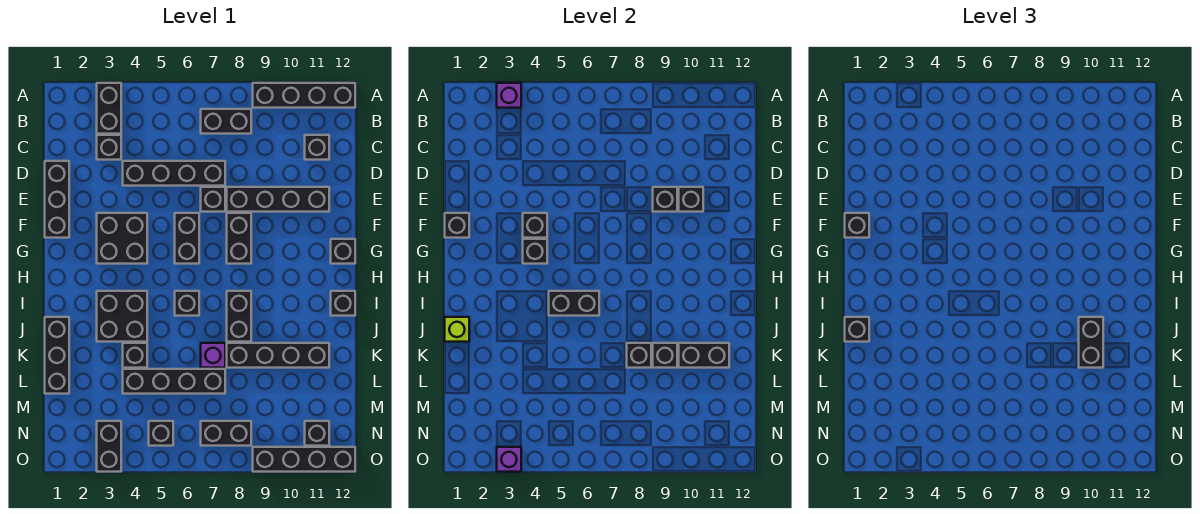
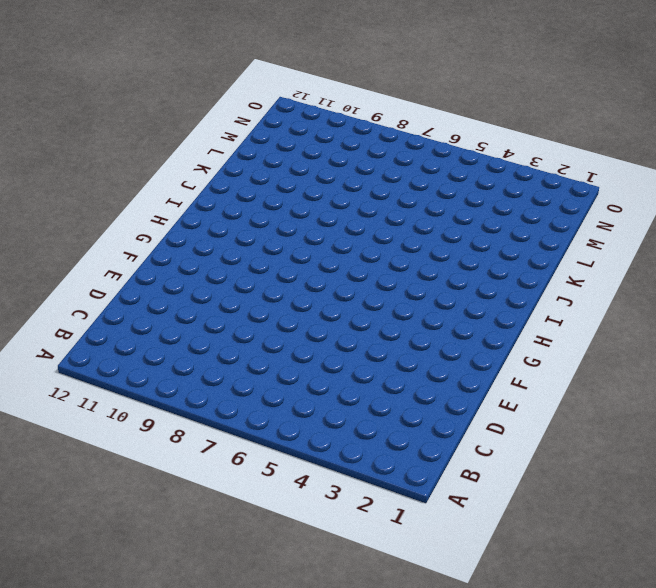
none -> black brick A3:B3 level 1
none -> black brick A9:A12 level 1
none -> black brick B7:B8 level 1
none -> black brick C3 level 1

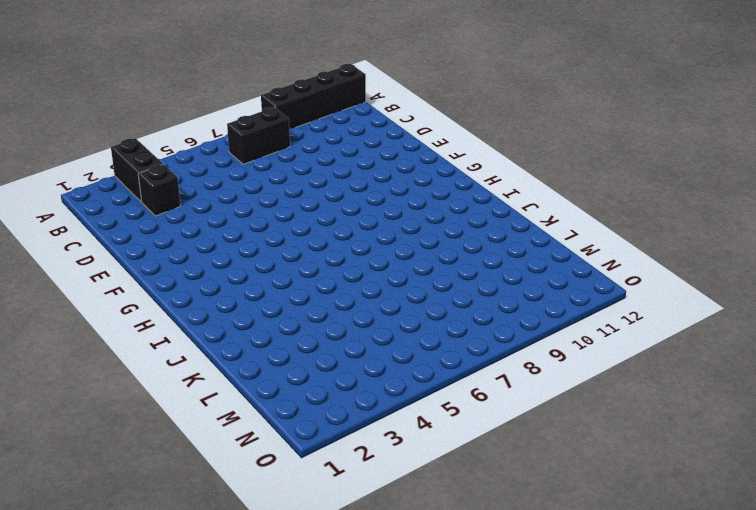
none -> black brick C11 level 1
none -> black brick D1:F1 level 1
none -> black brick D4:D7 level 1
none -> black brick E7 level 1

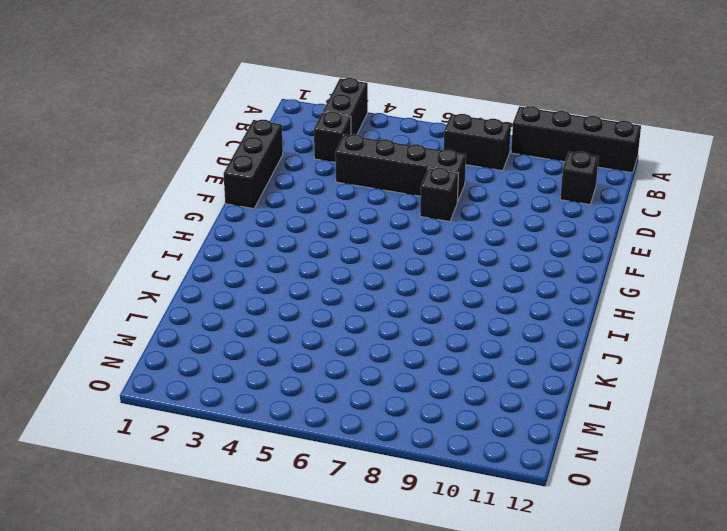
none -> black brick E8:E11 level 1
none -> black brick F3:G4 level 1
none -> black brick F6:G6 level 1
none -> black brick F8:G8 level 1

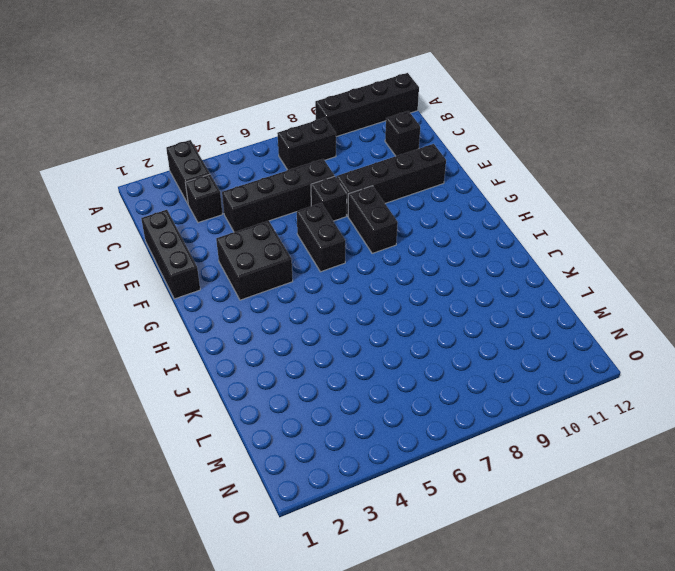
none -> black brick G12 level 1
none -> black brick I3:J4 level 1
none -> black brick I6 level 1
none -> black brick I8:J8 level 1

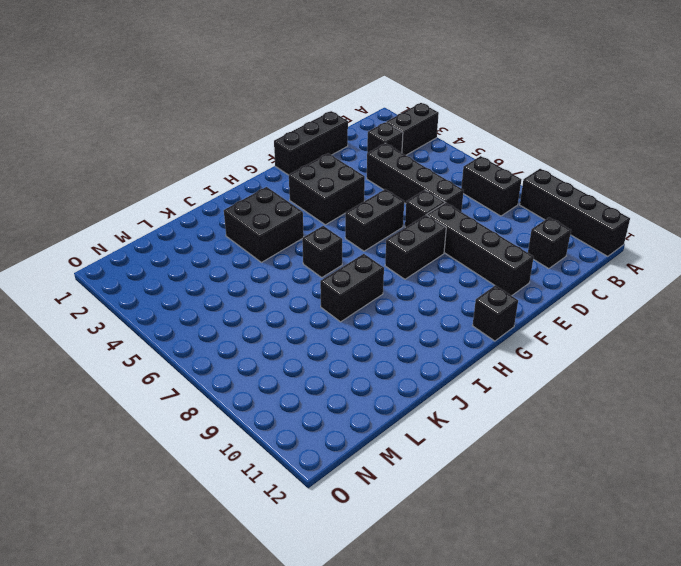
none -> black brick I12 level 1
none -> black brick J1:L1 level 1
none -> black brick K4 level 1
none -> purple brick K7 level 1

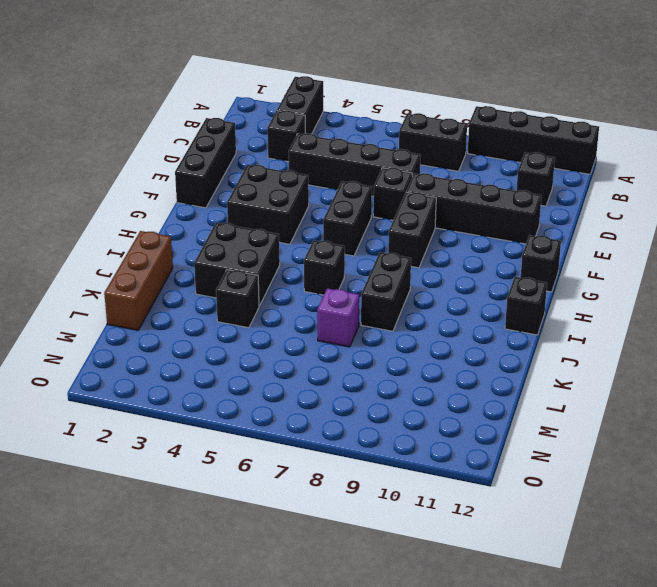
brown brick J1:L1 level 1 -> black brick J1:L1 level 1
none -> black brick K8:K11 level 1
none -> black brick L4:L7 level 1
none -> black brick N3:O3 level 1
none -> black brick N5 level 1

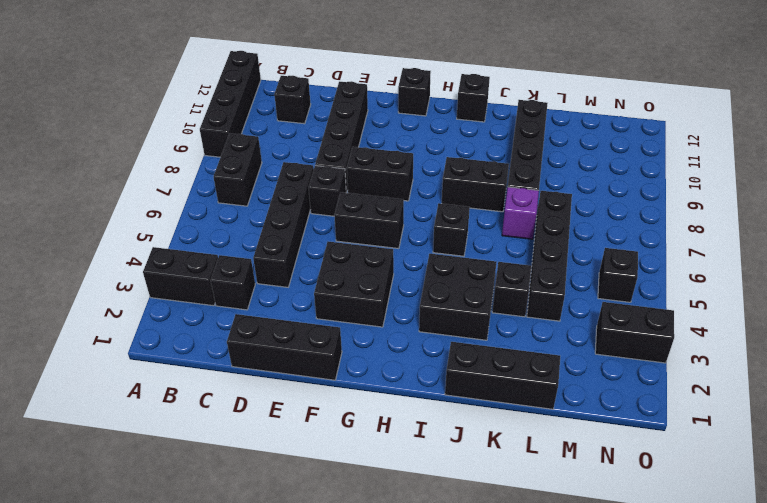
none -> black brick N7:N8 level 1
none -> black brick N11 level 1
none -> black brick O9:O12 level 1
none -> purple brick A3 level 2

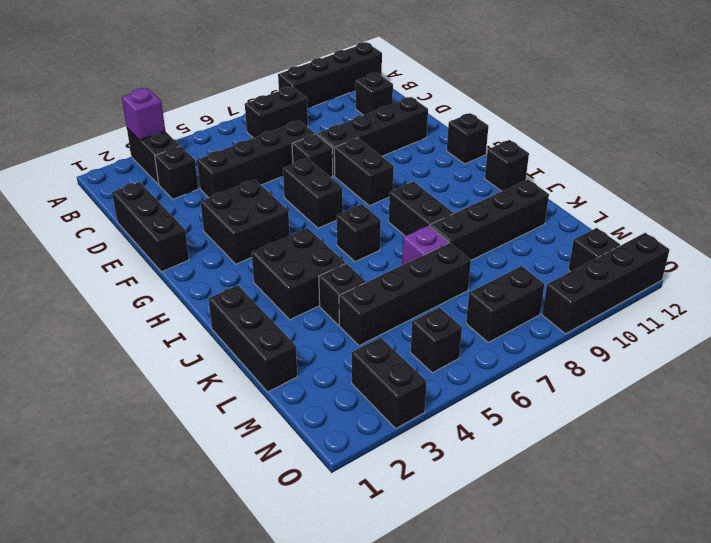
none -> black brick E9 level 2
none -> black brick E10 level 2
none -> black brick F1 level 2
none -> black brick F4 level 2

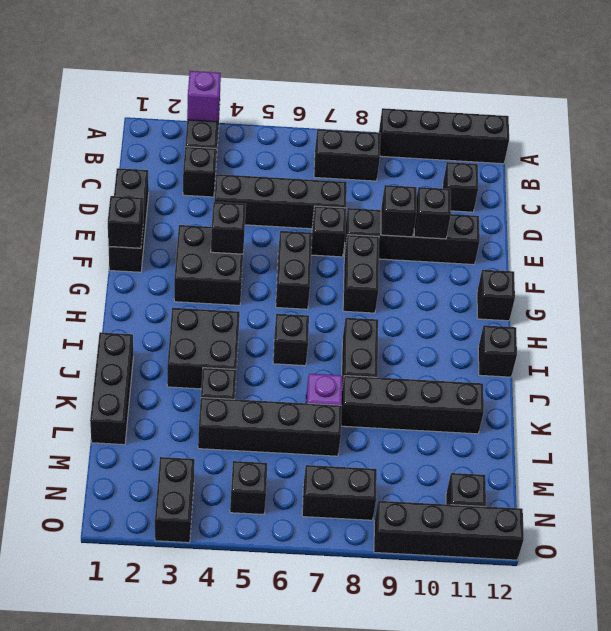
none -> black brick G4 level 2
none -> black brick I5:I6 level 2
none -> lime brick J1 level 2
none -> black brick K8 level 2

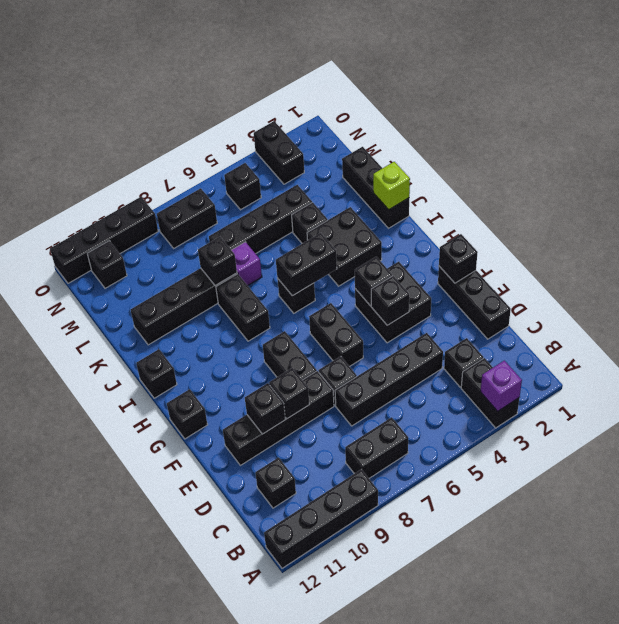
none -> black brick K9 level 2
none -> black brick K10:K11 level 2
none -> purple brick O3 level 2
none -> black brick F1 level 3

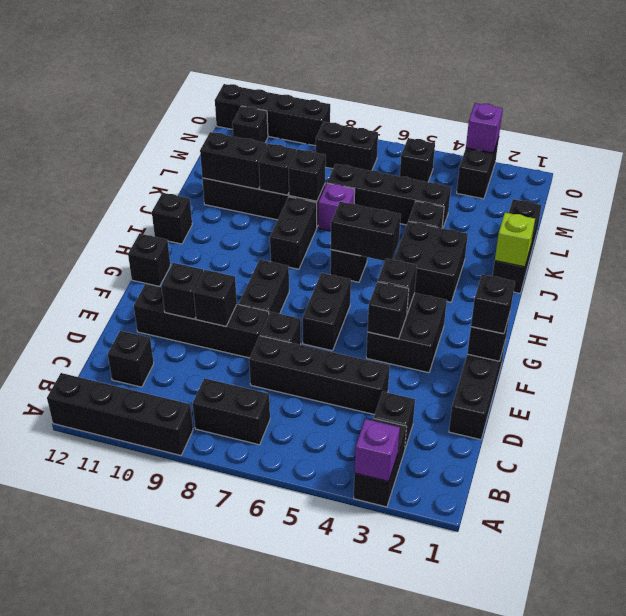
none -> black brick J1 level 3
none -> black brick J10:K10 level 3

